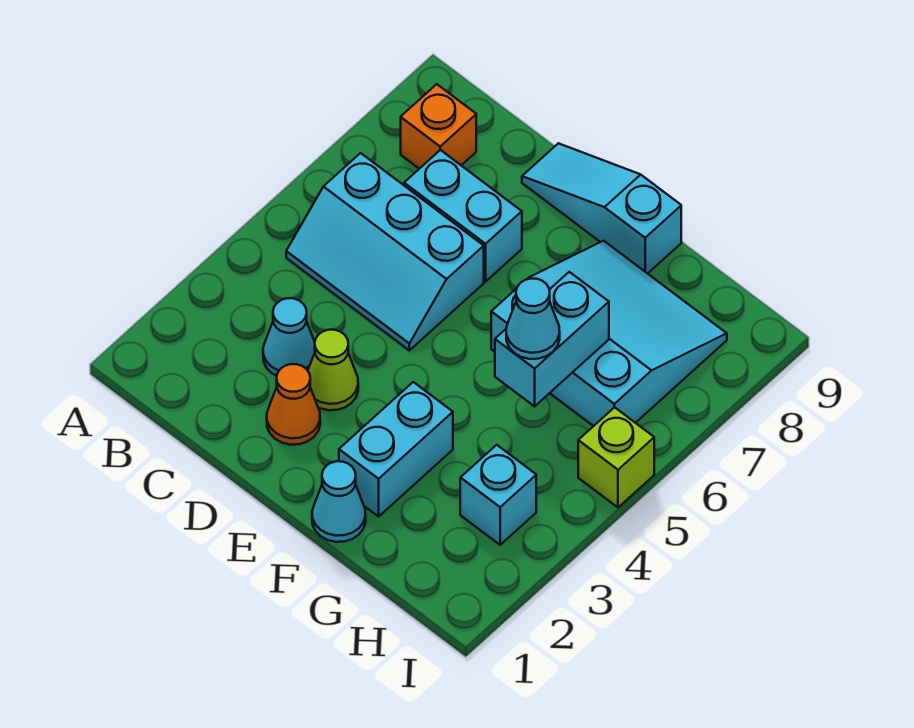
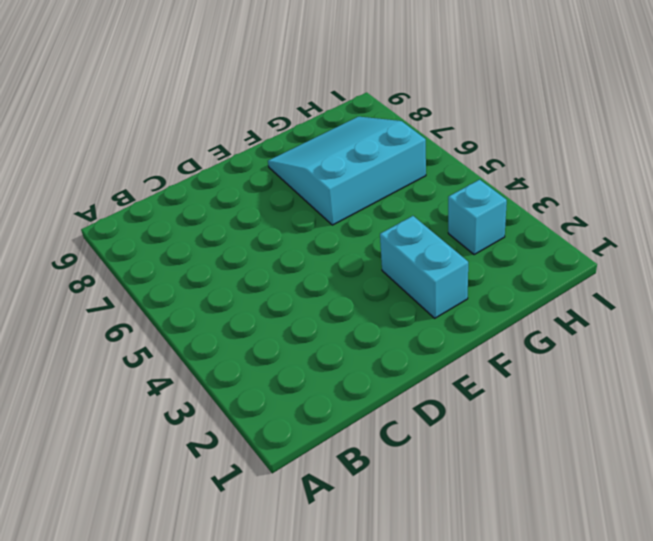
none -> cyan slope B5:D6 level 1 top 6
none -> orange brick B8 level 1
none -> cyan cone C3 level 1

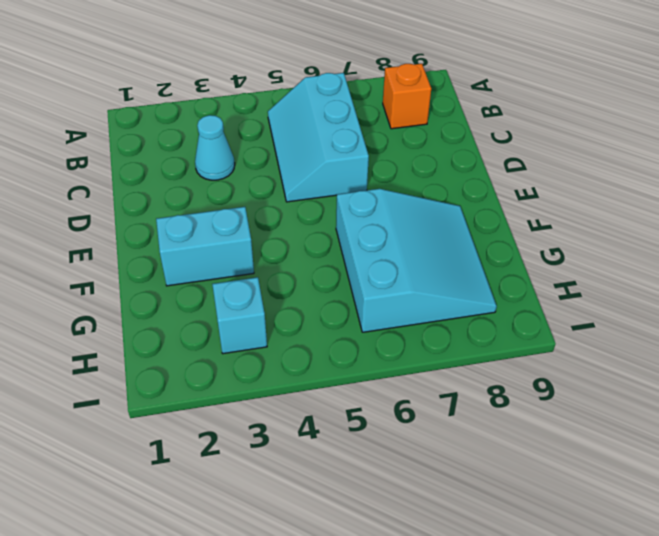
none -> cyan brick C7:D7 level 1
none -> orange cone D2 level 1
none -> lime cone D3 level 1

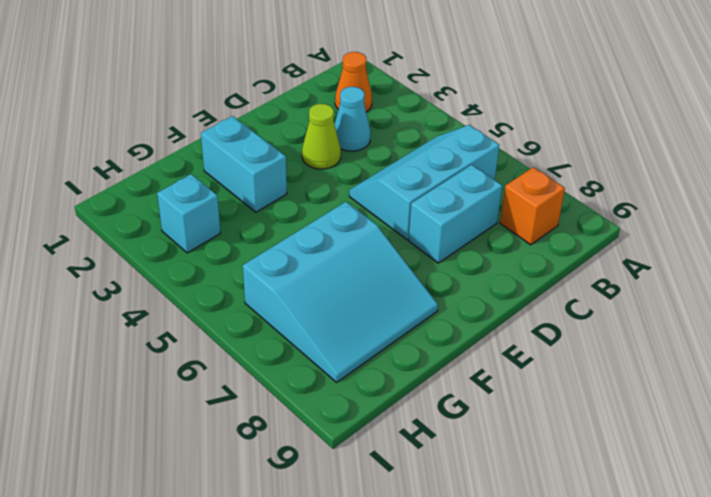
orange cone B2 level 1 -> orange cone D2 level 1
none -> cyan slope D9:F9 level 1 top F
none -> cyan cone F1 level 1
none -> lime brick I5 level 1

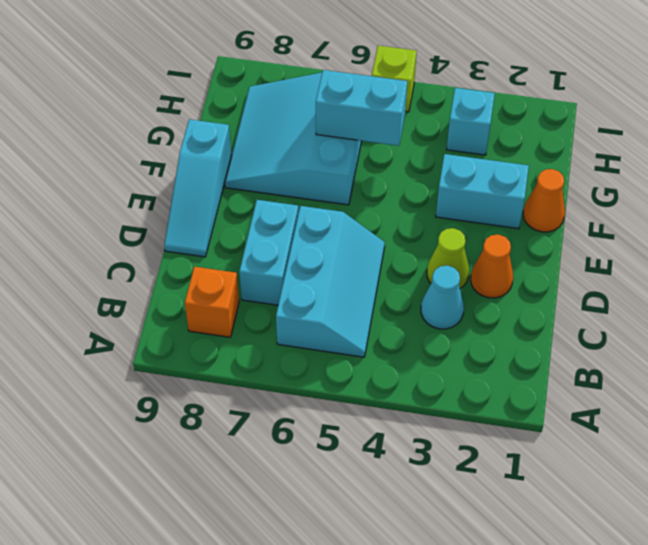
orange cone F1 level 1 -> cyan cone F1 level 1
none -> cyan cone G5 level 3

